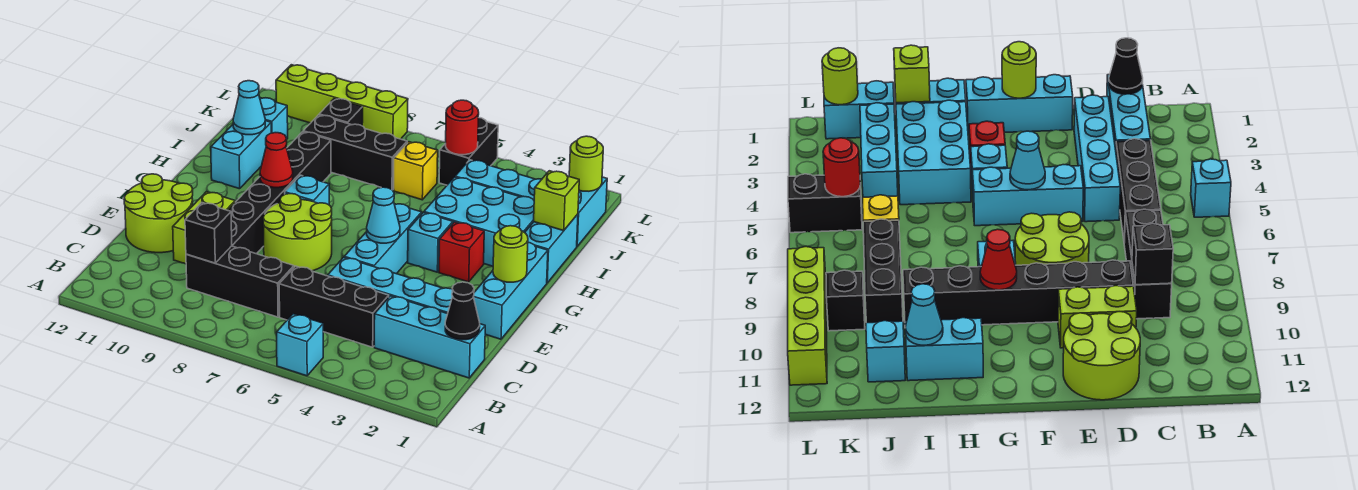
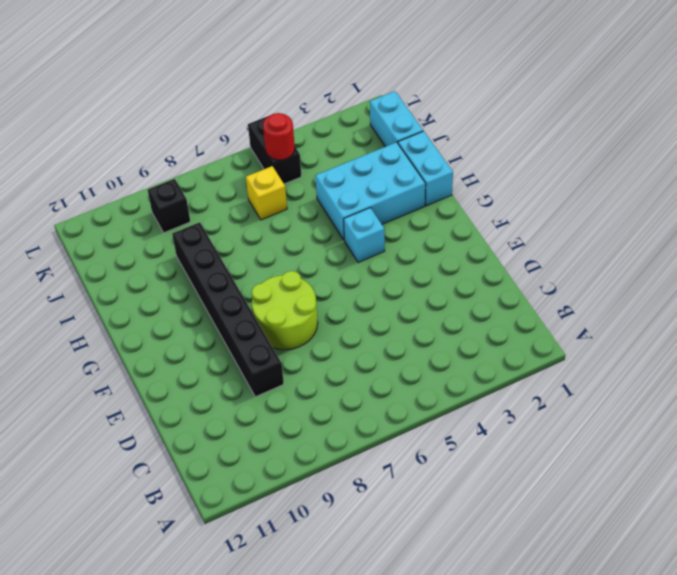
none -> cyan brick A5 level 1
none -> cyan brick C1:C3 level 1
none -> black brick C4:C6 level 1
none -> black brick C7:C9 level 1

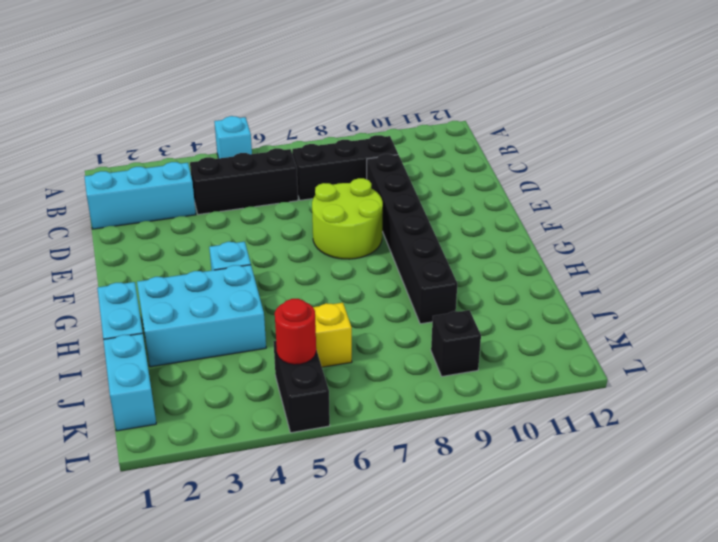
none -> cyan brick D2:D5 level 1
none -> lime brick D10:E10 level 1
none -> lime round brick D11:E12 level 1
none -> cyan brick E1:G1 level 1

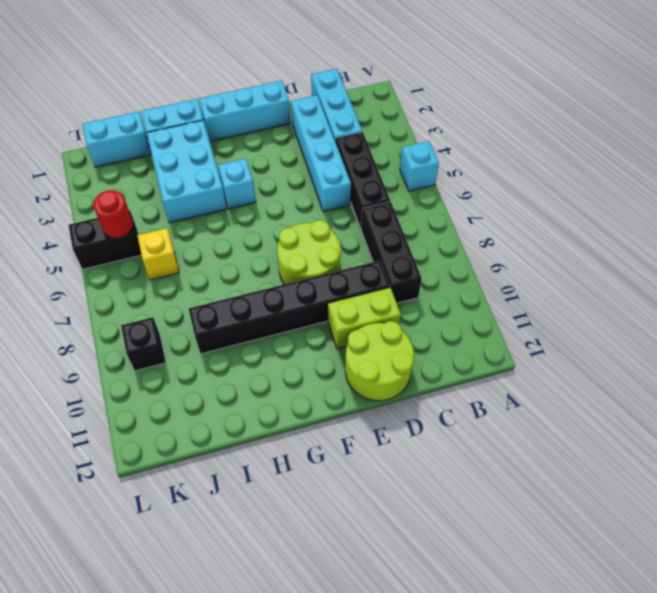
none -> cyan brick E5:G5 level 1
none -> red brick G3 level 1
none -> cyan brick G8 level 1
none -> cyan brick H11:I11 level 1

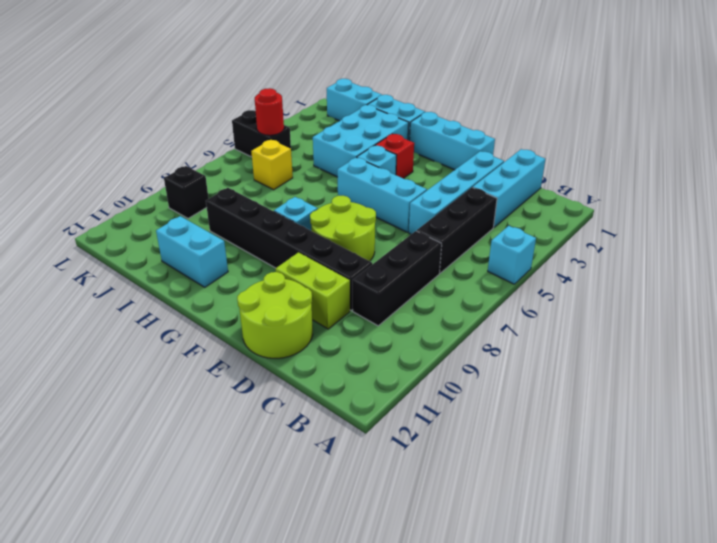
none -> cyan brick J2:J4 level 1
none -> black brick J7:J9 level 1
none -> cyan brick J11 level 1
none -> lime brick L8:L11 level 1

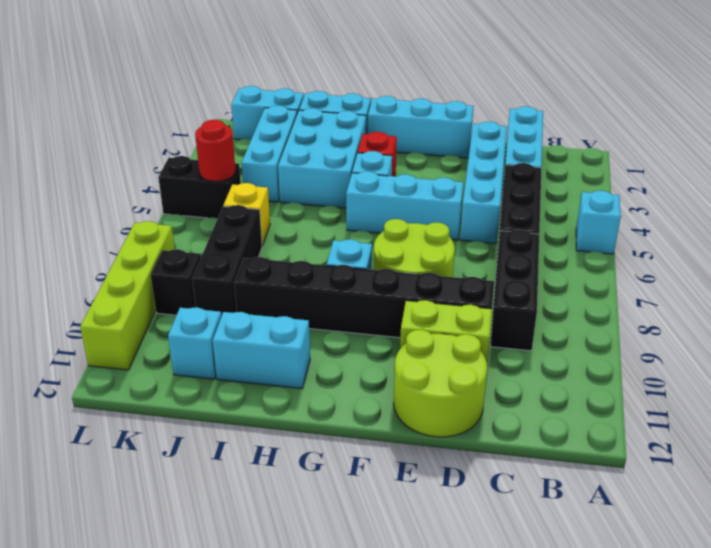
none -> black cone C1 level 2
none -> black brick C9 level 2
none -> lime round brick F1 level 2
none -> cyan cone F5 level 2

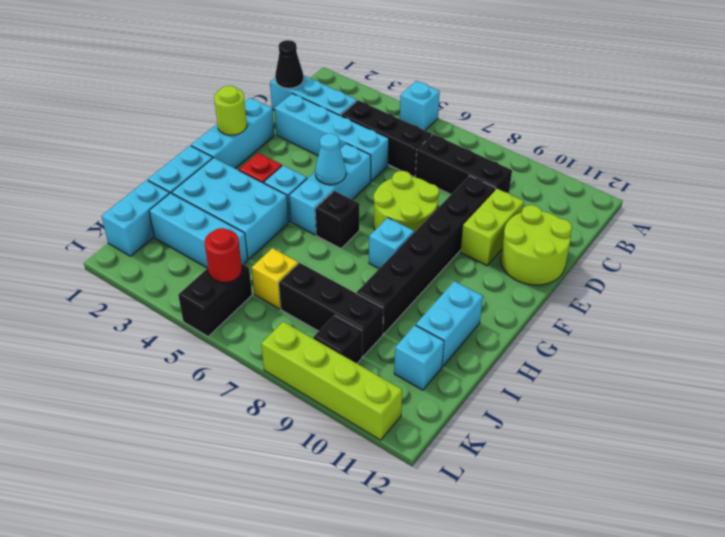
black brick G6 level 1 -> black brick C9 level 2
none -> red cone G9 level 2
none -> lime brick I1 level 2
none -> cyan cone I11 level 2
none -> lime round brick K1 level 2

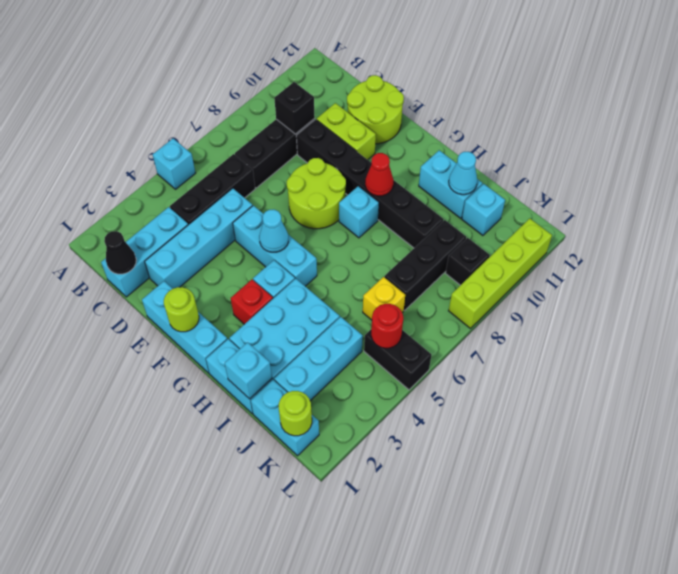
cyan brick I1 level 2 -> lime brick I1 level 2

